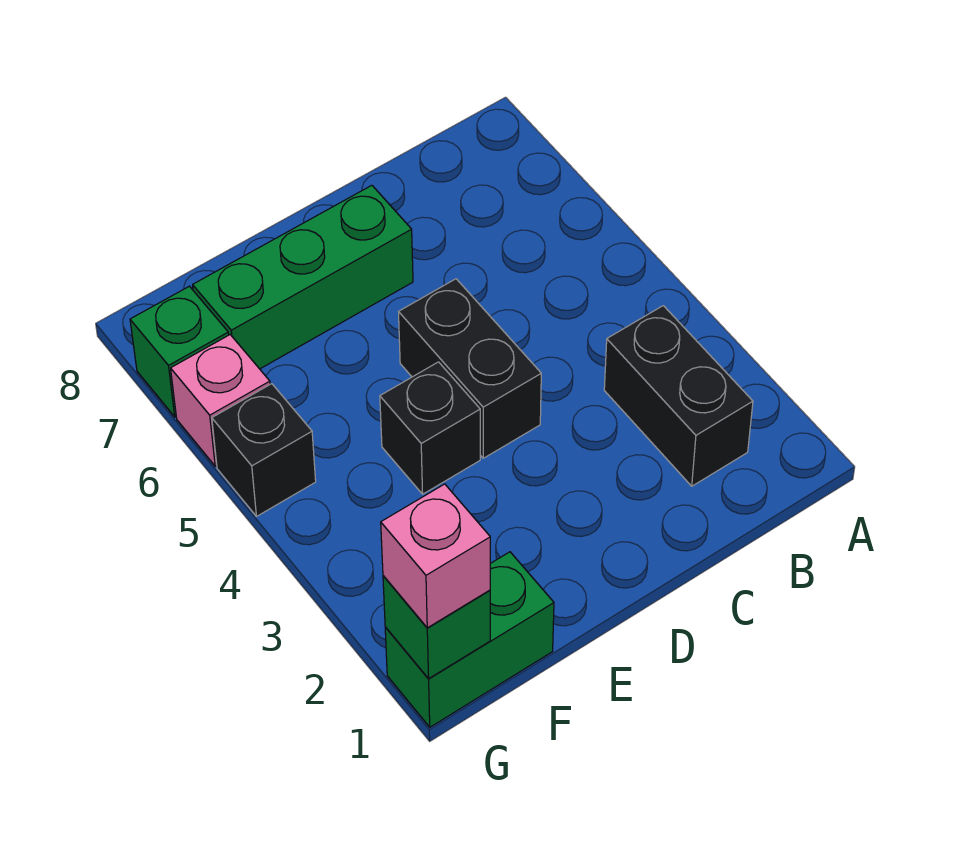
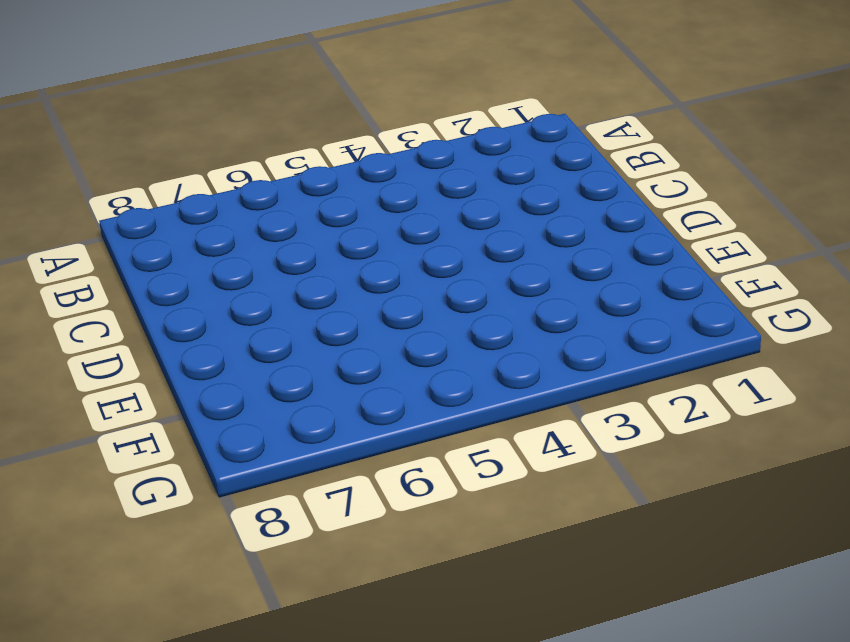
none -> black brick B2:B3 level 1
none -> black brick D4:D5 level 1

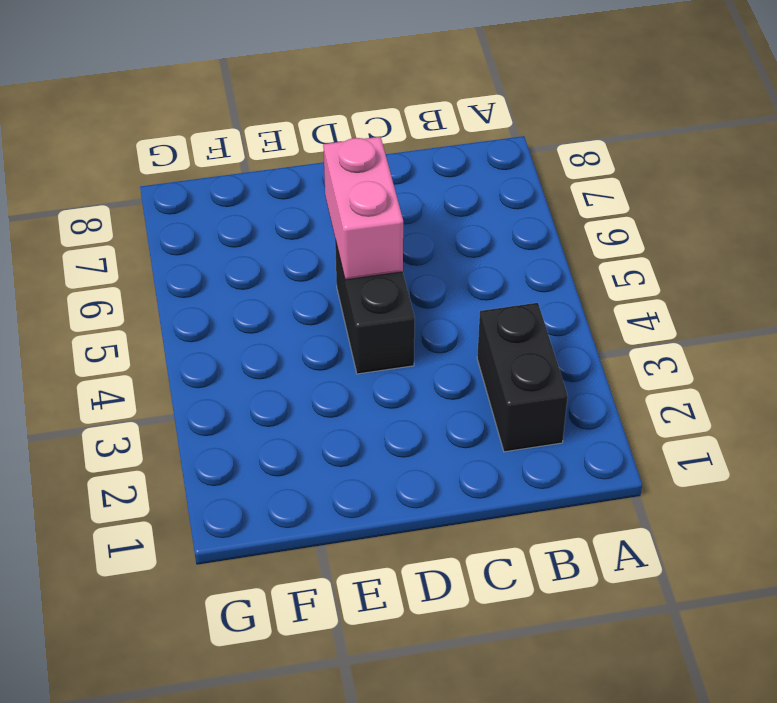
pink brick D5:D6 level 2 -> none
none -> green brick D7:F7 level 1
none -> black brick E4 level 1

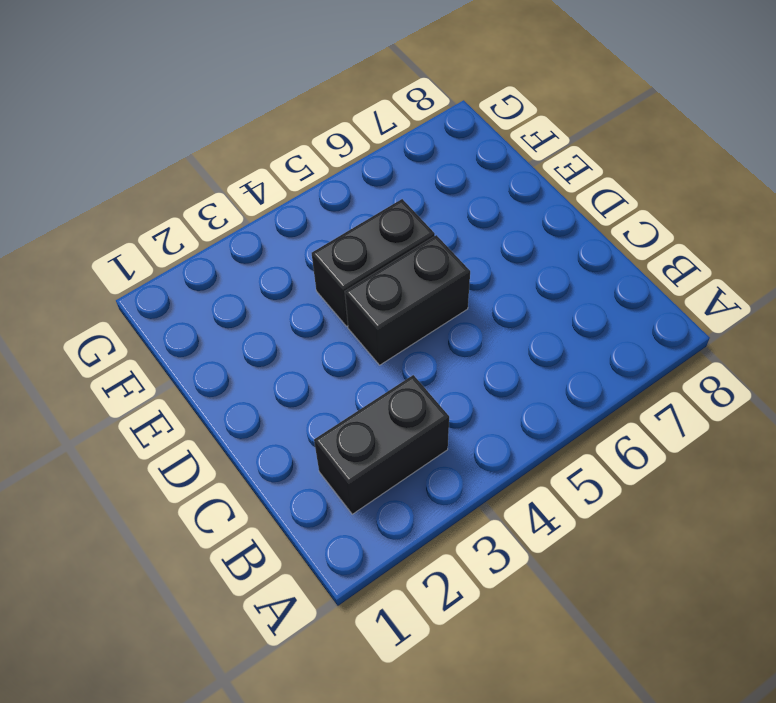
black brick E4:E5 level 1 -> black brick E4 level 1
none -> green brick D7:F7 level 1
none -> green brick F1:G1 level 1

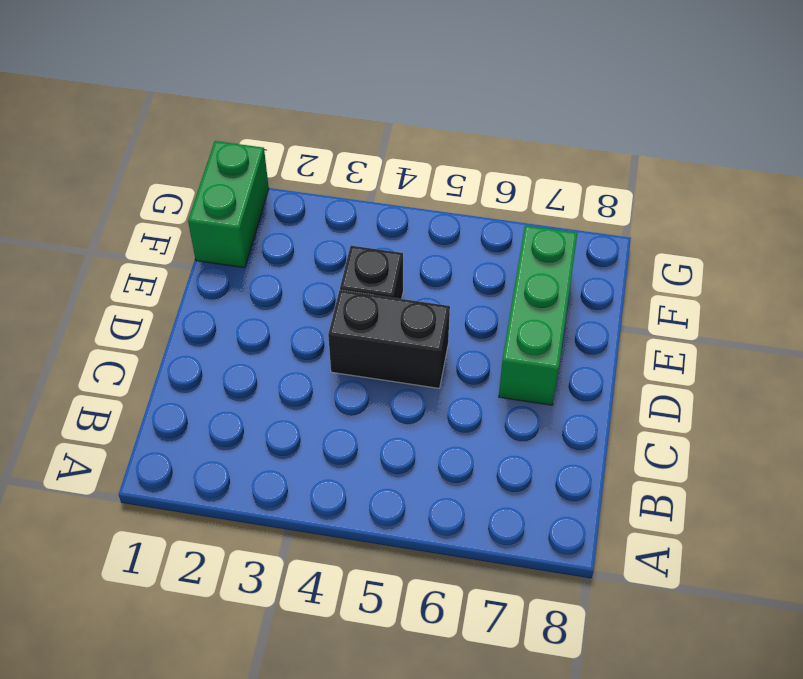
none -> black brick B2:B3 level 1
none -> black brick G5 level 1

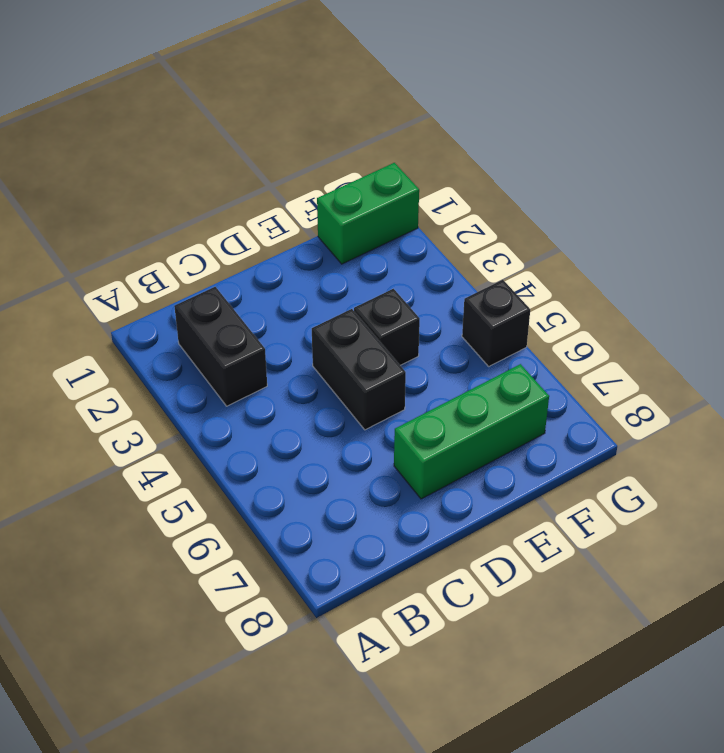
none -> pink brick G6 level 1
none -> green brick G7 level 1

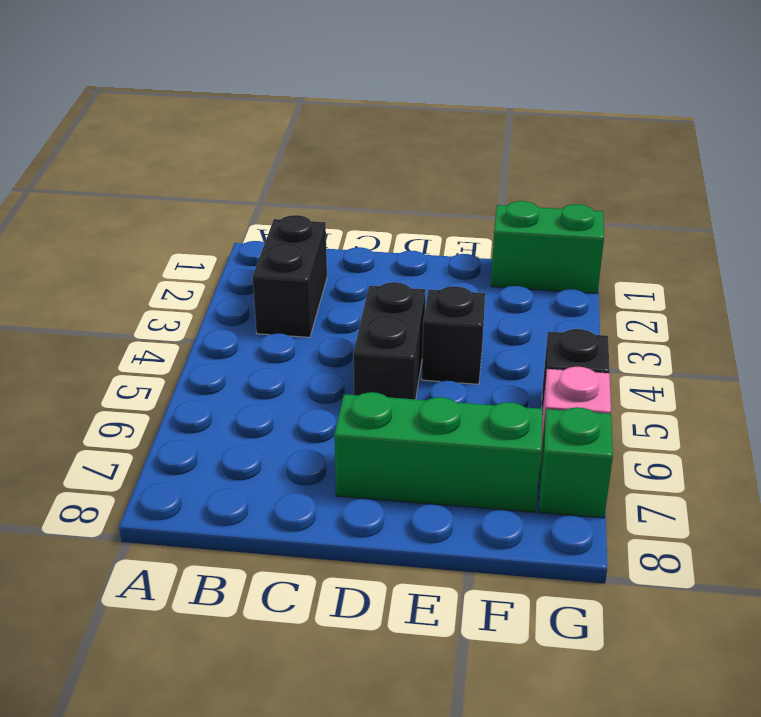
none -> green brick G1 level 2
none -> pink brick G1 level 3

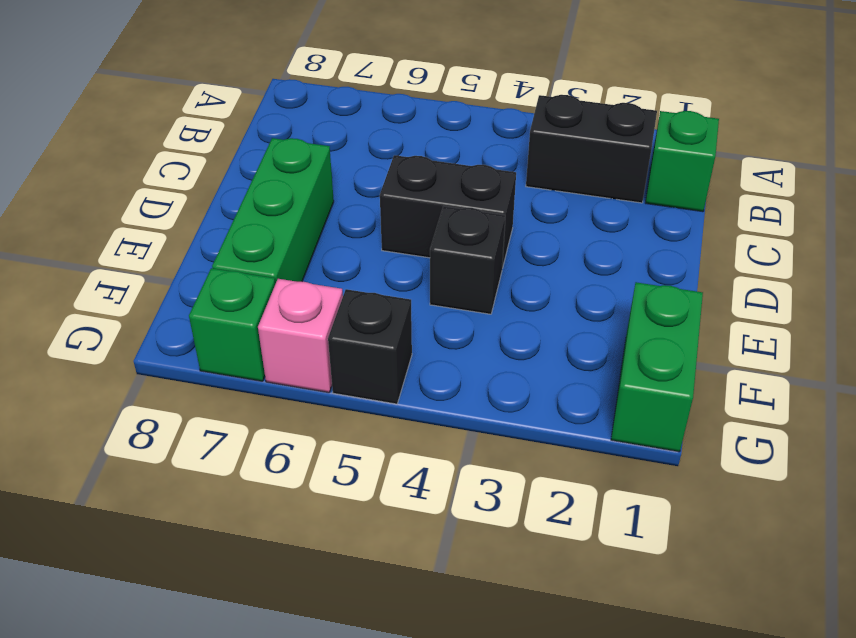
green brick B1 level 1 -> green brick G1 level 2
none -> pink brick G1 level 3

